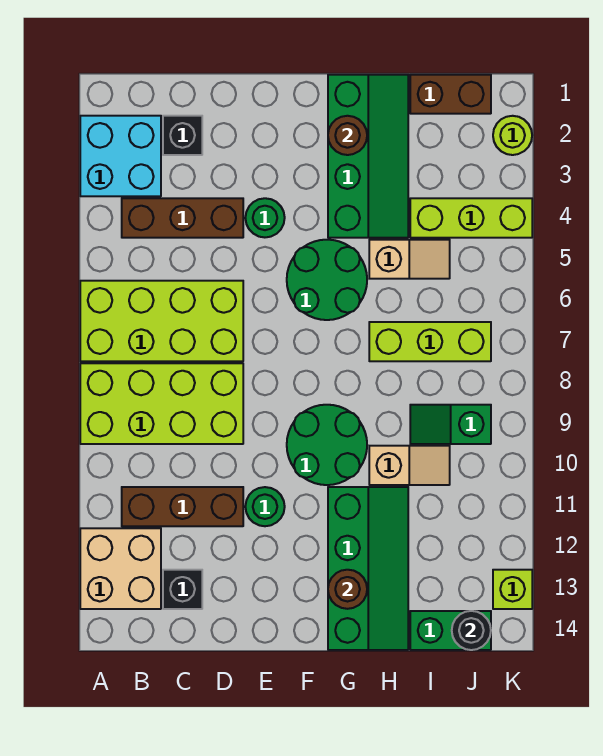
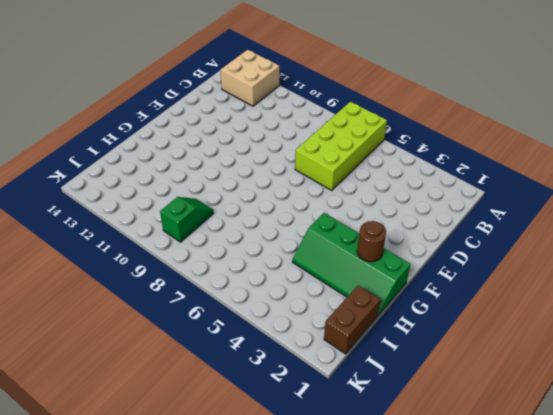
none -> cyan brick A2:B3 level 1
none -> lime brick A8:D9 level 1
none -> brown brick B4:D4 level 1

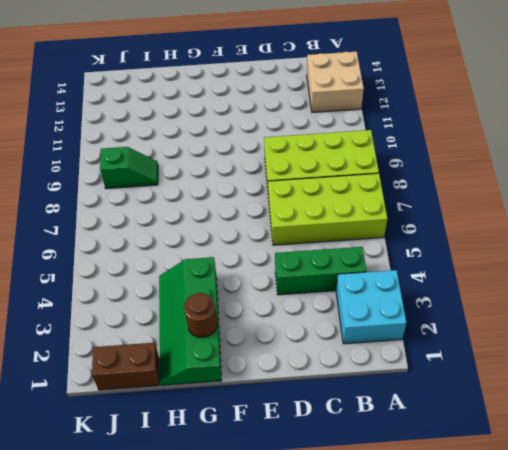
green brick B4:D4 level 1 -> brown brick B4:D4 level 1
none -> brown brick B11:D11 level 1
none -> black brick C2 level 1
none -> black brick C13 level 1

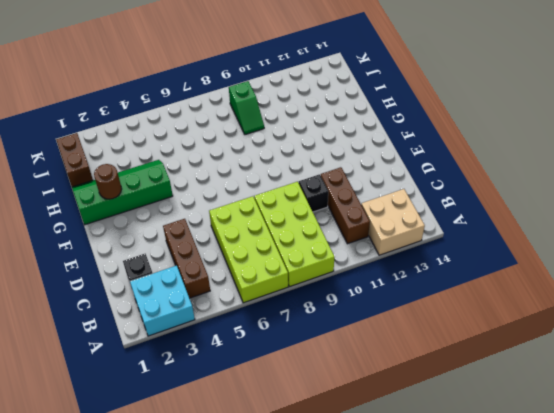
black brick D10 level 1 -> black brick C13 level 1
none -> green round brick E4 level 1
none -> green round brick E11 level 1
none -> green round brick F5:G6 level 1

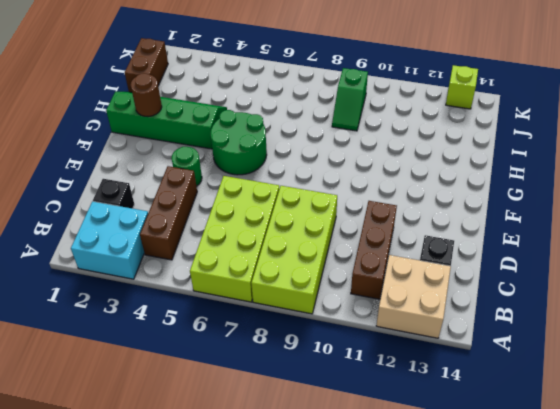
none -> green round brick E11 level 1
none -> green round brick F9:G10 level 1
none -> green slope G11:H14 level 1 top G

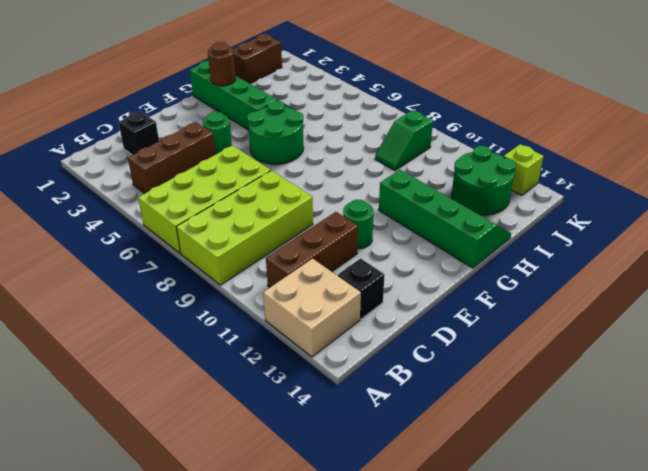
green round brick I12:J13 level 1 -> green round brick F9:G10 level 1
none -> cyan brick A2:B3 level 1
none -> tan slope H5:I5 level 1 top H
none -> lime brick H7:J7 level 1

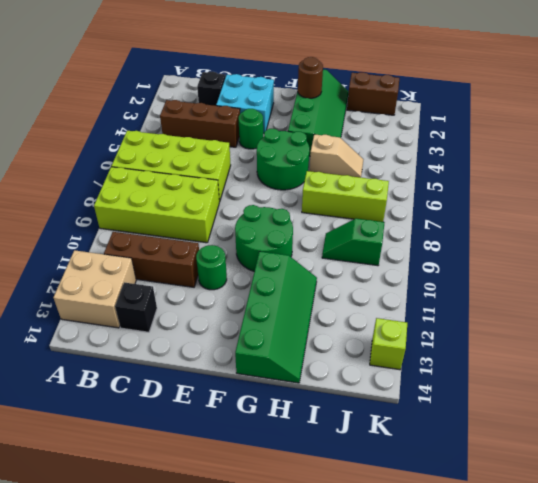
cyan brick D2:E3 level 1 -> cyan brick A2:B3 level 1
none -> tan slope H10:I10 level 1 top H
none -> lime brick I4:K4 level 1
none -> green brick I14:J14 level 1

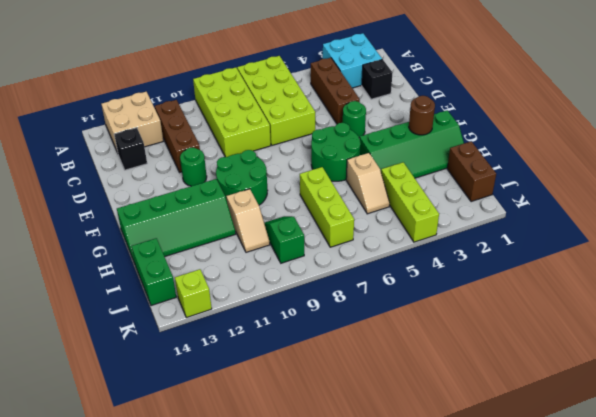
none -> lime round brick K2 level 1
none -> brown round brick G13 level 2
none -> black round brick J14 level 2

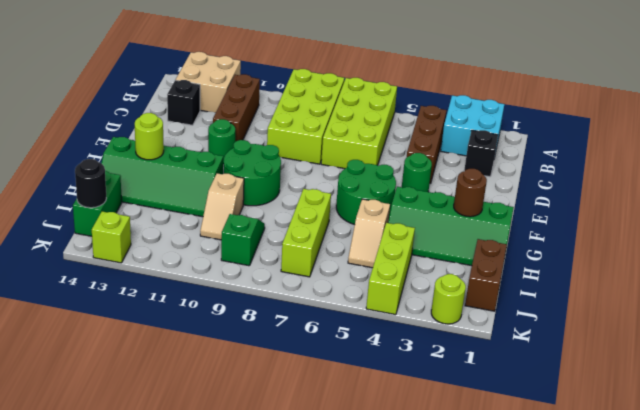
lime round brick G13 level 2 -> brown round brick G13 level 2

